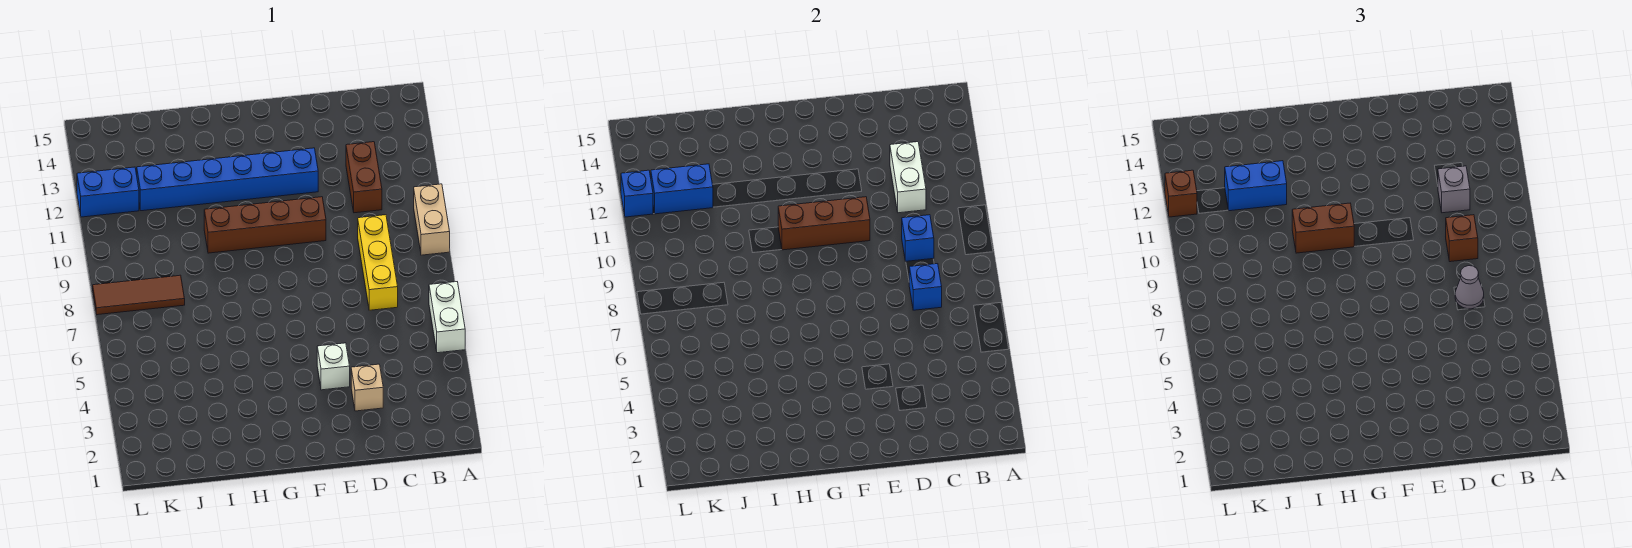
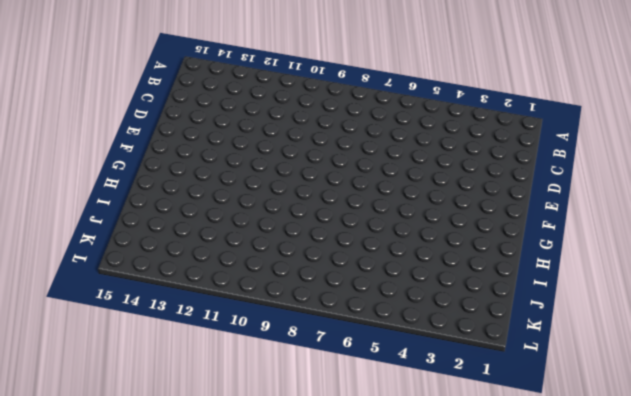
none -> white brick A5:A6 level 1
none -> tan brick A9:A10 level 1
none -> yellow brick C7:C9 level 1

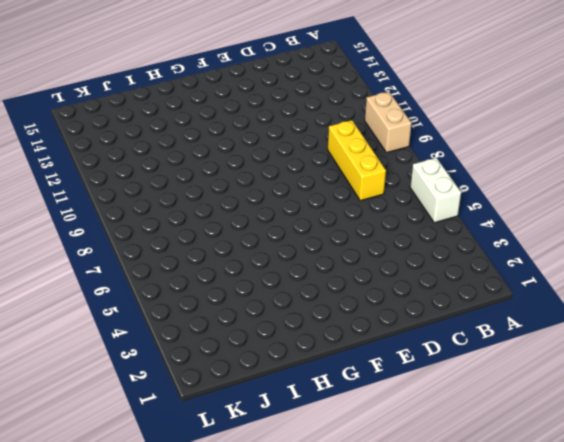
none -> brown brick C11:C12 level 1
none -> tan brick D3 level 1
none -> white brick E4 level 1

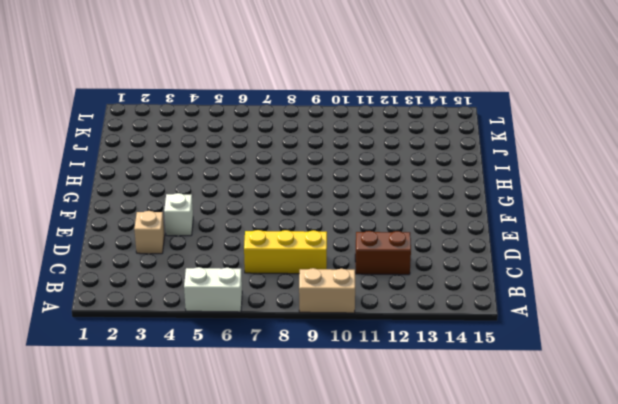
none -> brown brick E10:H10 level 1
none -> blue brick E12:J12 level 1
none -> brown tile J8:L8 level 1

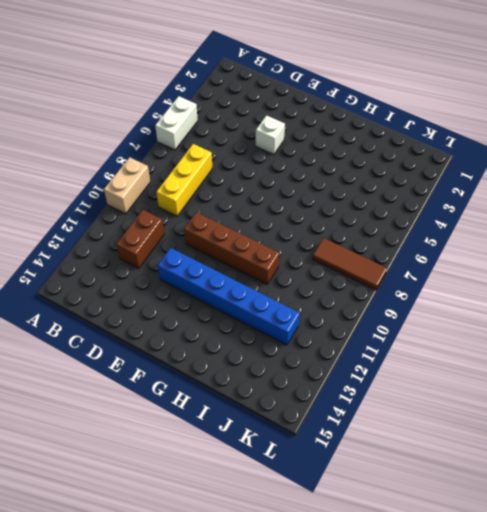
none -> tan brick D3 level 1
none -> blue brick K12:L12 level 1
none -> blue brick C7 level 2

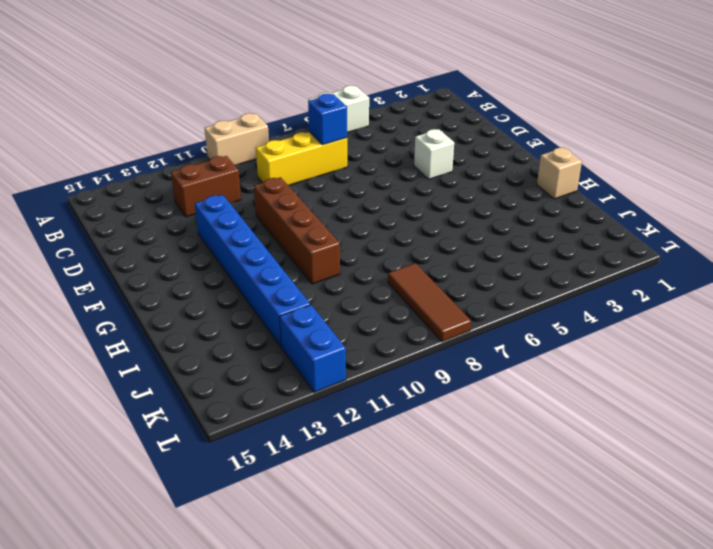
tan brick H1 level 1 -> tan brick D3 level 1
none -> blue brick C9 level 2
none -> white brick C11:C12 level 2
none -> brown brick E10:G10 level 2

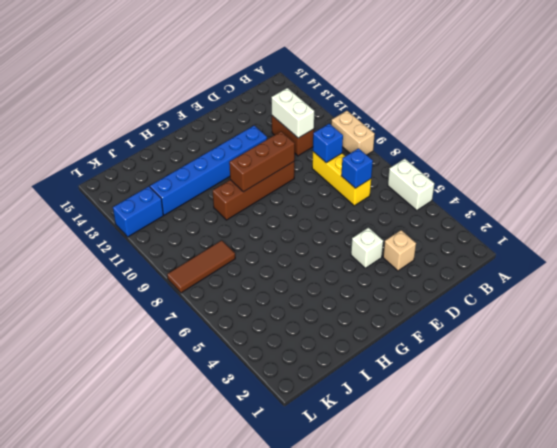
none -> blue brick J12:K12 level 2
none -> blue brick L12 level 2
none -> grey cone C7 level 3

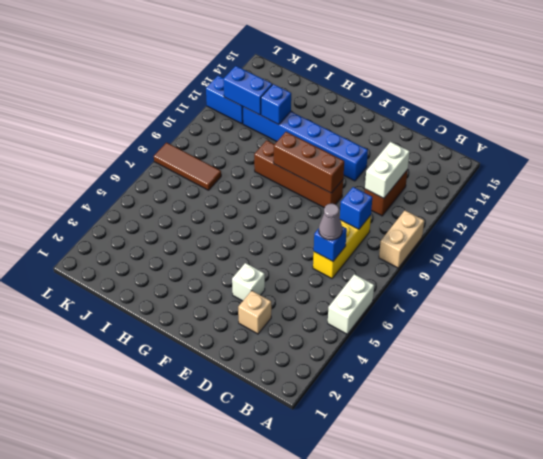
blue brick I12 level 2 -> blue brick L12 level 2
none -> brown brick C9 level 3
none -> grey brick C11 level 3
none -> brown brick G10:H10 level 3

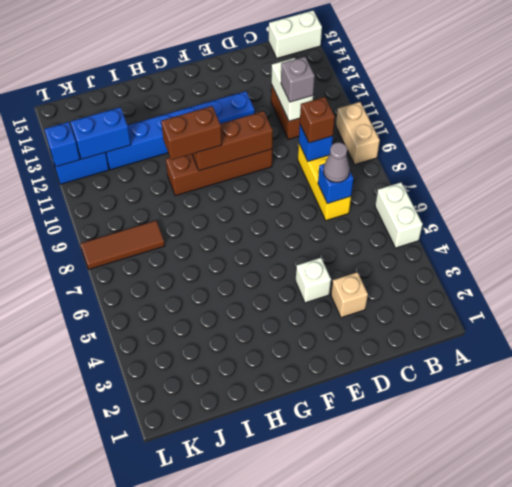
white brick A15:B15 level 1 -> none
none -> blue brick I12:J12 level 3
none -> brown brick L12 level 3

